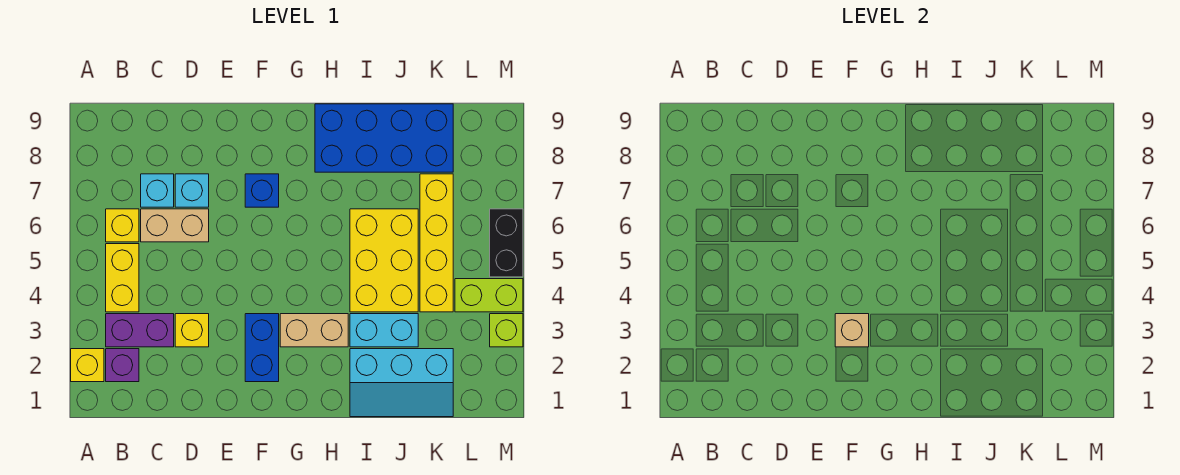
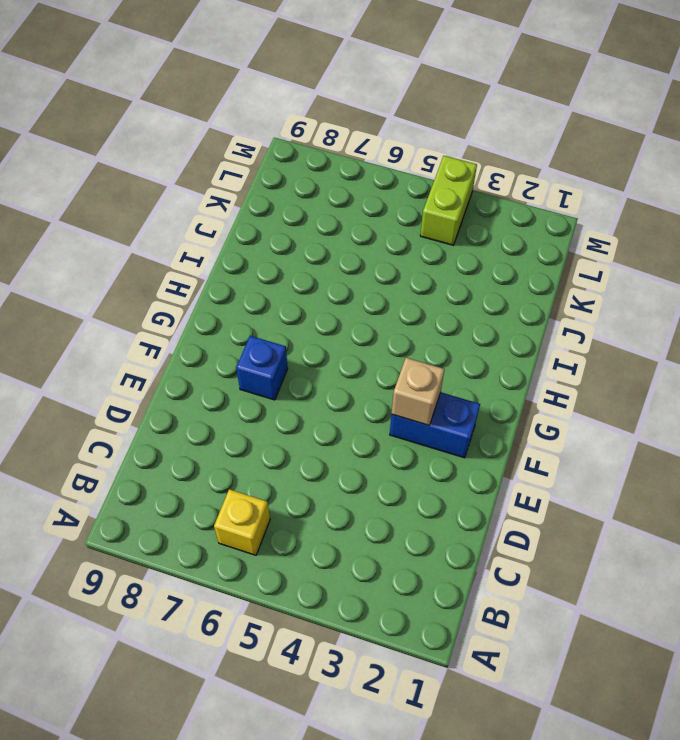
none -> yellow brick A2 level 1
none -> purple brick B2 level 1
none -> purple brick B3:C3 level 1

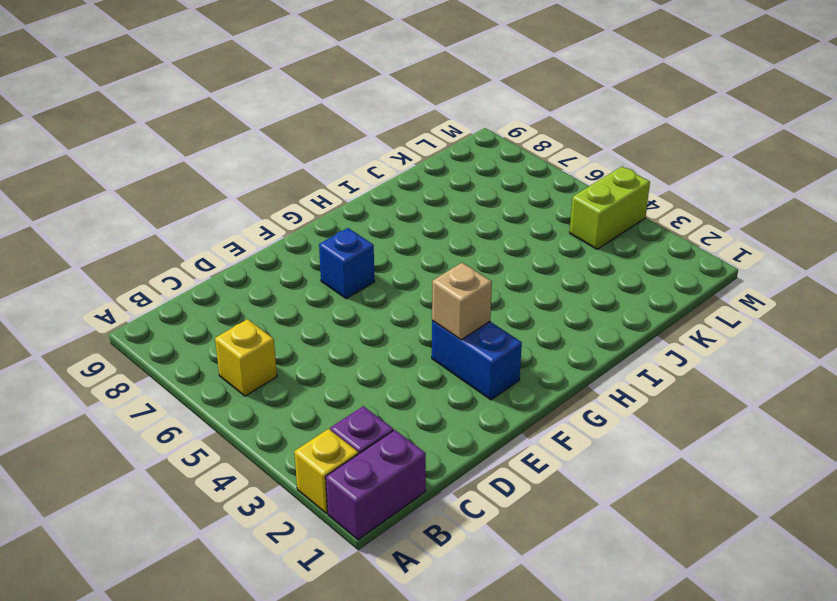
purple brick A1:B1 level 1 -> purple brick B3:C3 level 1
none -> yellow brick B4:B5 level 1
none -> tan brick C6:D6 level 1
none -> cyan brick C7 level 1

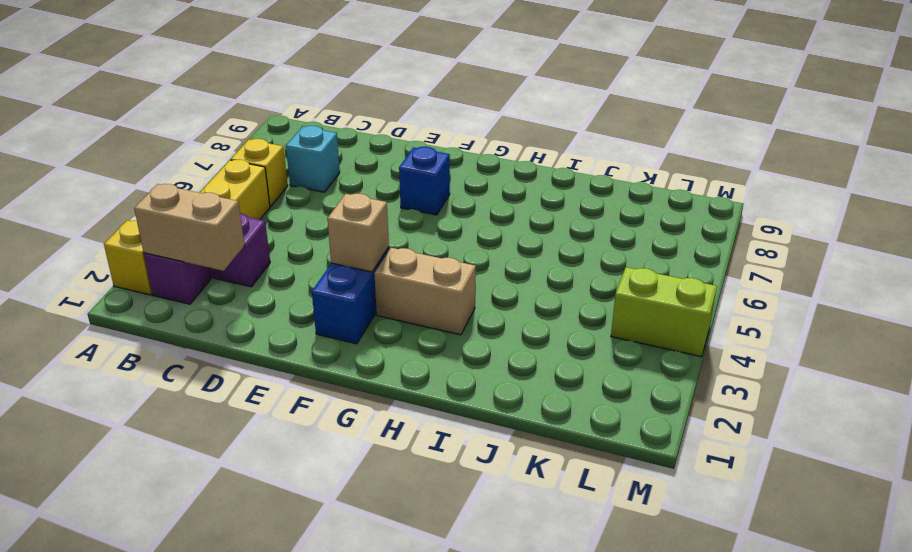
tan brick B2:C2 level 2 -> tan brick C6:D6 level 1
none -> yellow brick D3 level 1
none -> cyan brick D7 level 1
none -> blue brick H8:K9 level 1

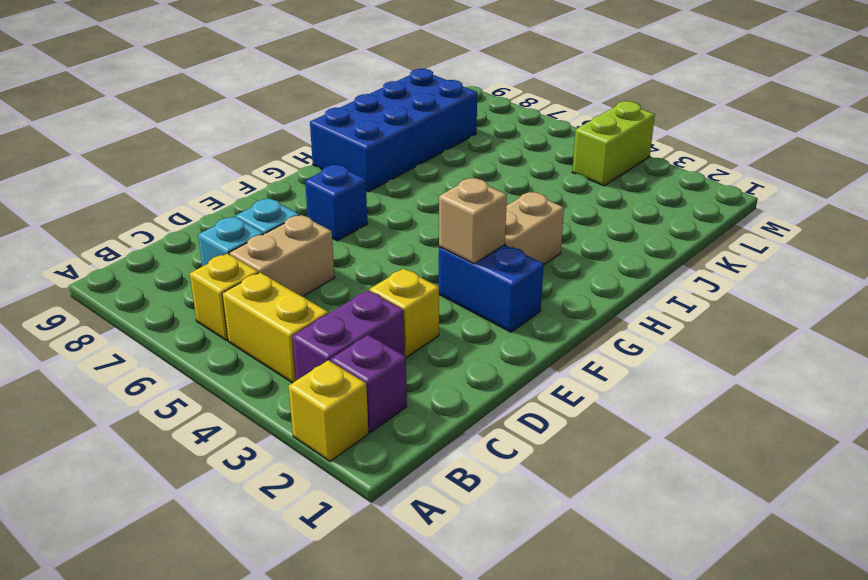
none -> cyan slope I1:K2 level 1 top 2
none -> cyan brick I3:J3 level 1
none -> yellow brick I4:J6 level 1

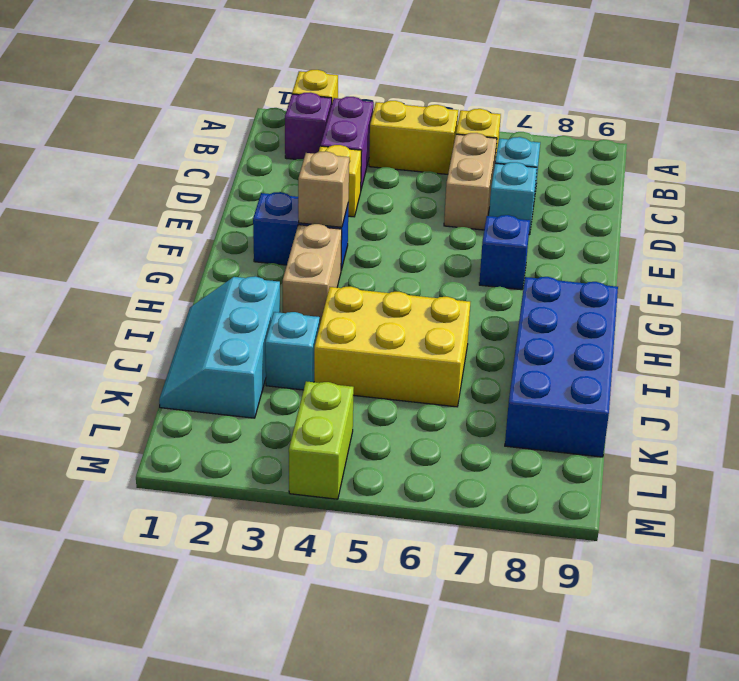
cyan brick J3 level 1 -> cyan brick I3:J3 level 1
none -> yellow brick K4:K7 level 1
none -> lime brick M3 level 1
none -> black brick M5:M6 level 1

